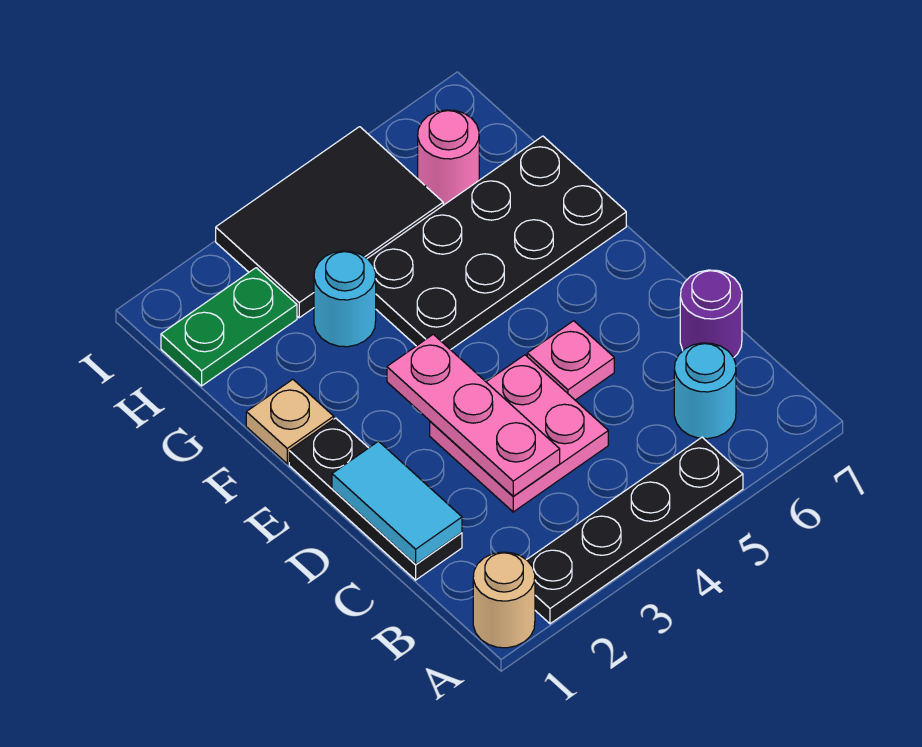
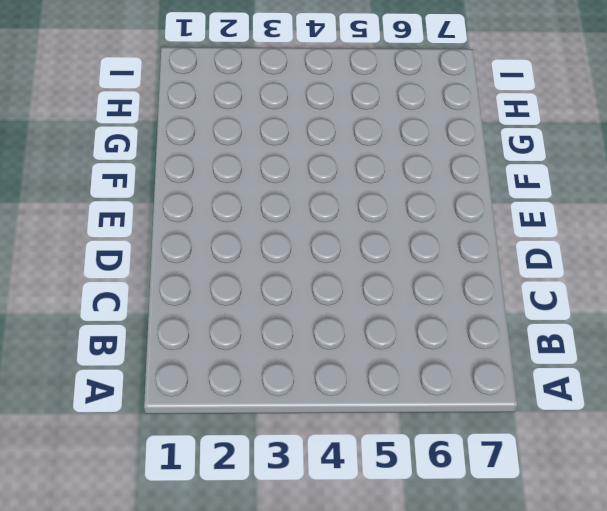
none -> tan round brick A1 level 1
none -> black plate A2:A5 level 1
none -> cyan round brick B6 level 1

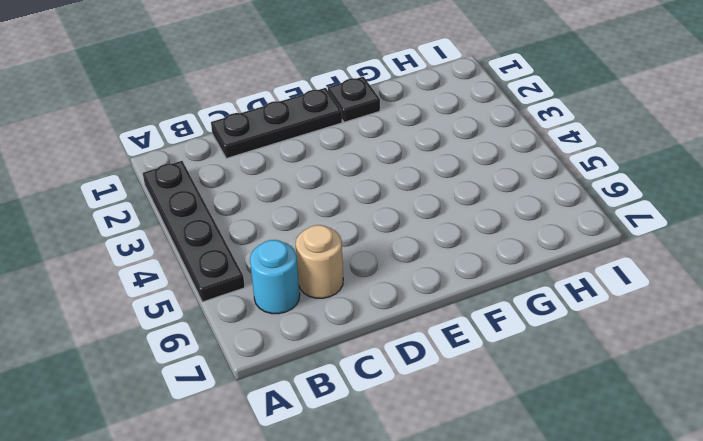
tan round brick C6 level 1 -> tan round brick A1 level 1
black plate F1 level 1 -> tan plate F1 level 1
none -> pink plate C3:D4 level 1
none -> purple round brick C7 level 1
none -> pink plate D5 level 1

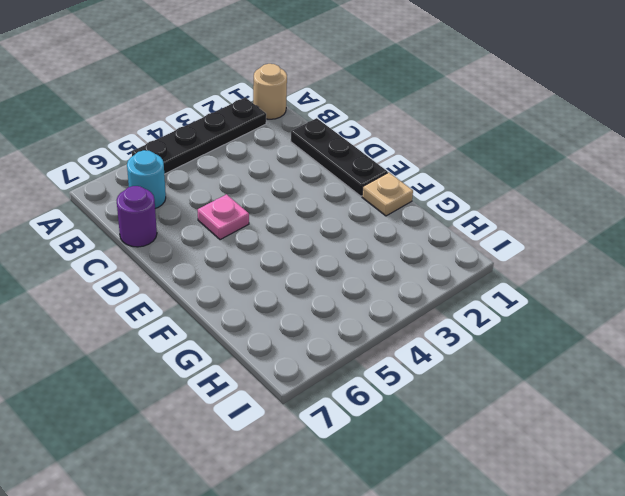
none -> pink plate C3:D4 level 1
none -> black plate F4:G7 level 1
none -> cyan round brick G3 level 1

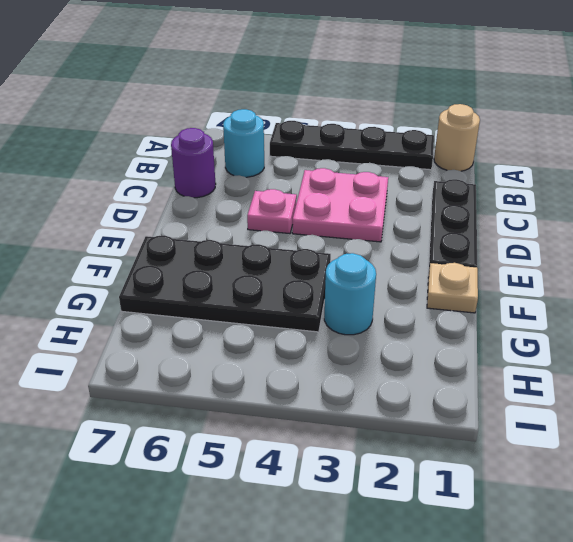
none -> green plate H1:H2 level 1
none -> black tile H3:I5 level 1
none -> pink round brick H6 level 1

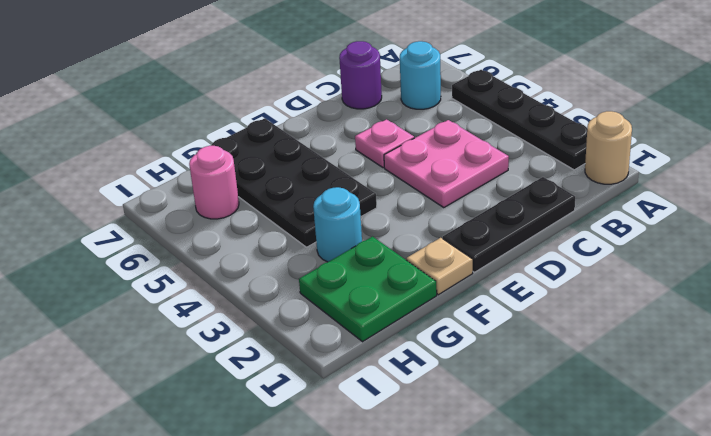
green plate G1:H2 level 1 -> green plate H1:H2 level 1
none -> black tile H3:I5 level 1
none -> cyan tile C1:D1 level 2
none -> pink plate C3:E3 level 2

